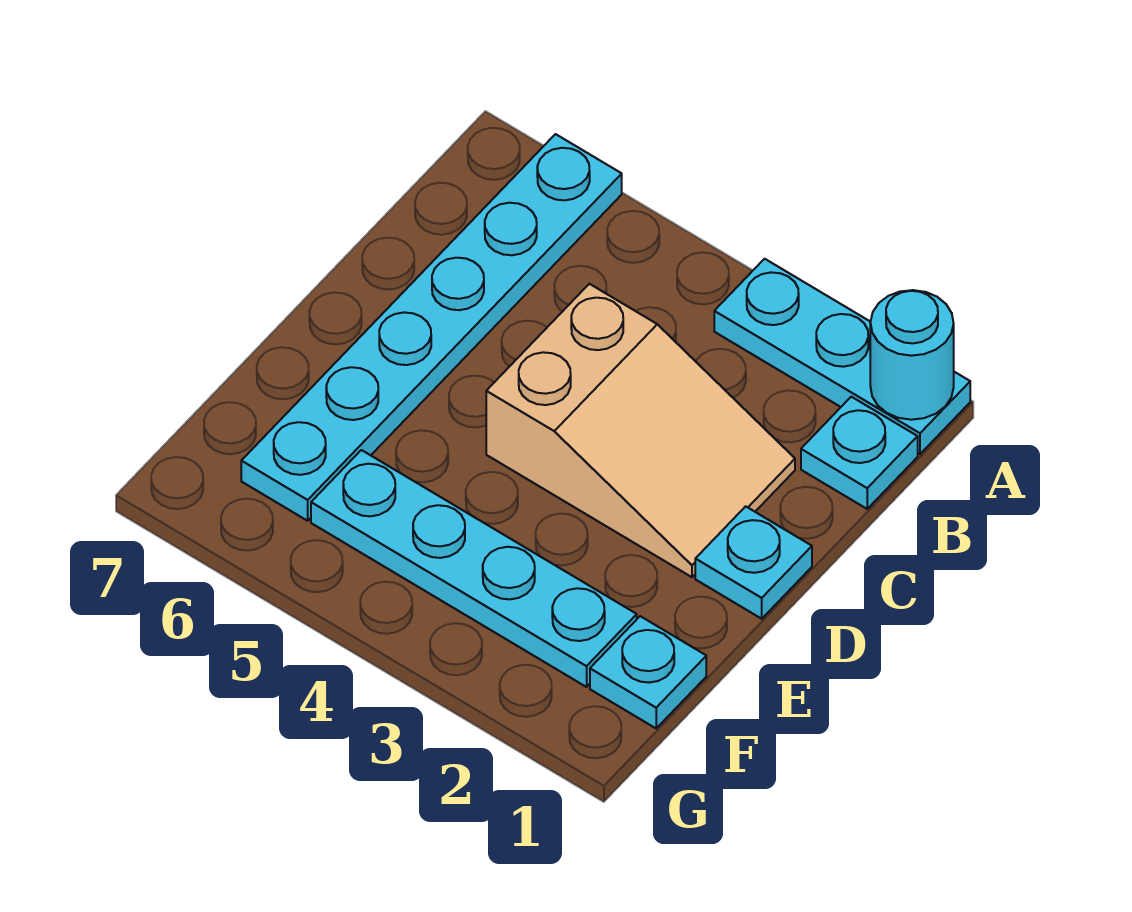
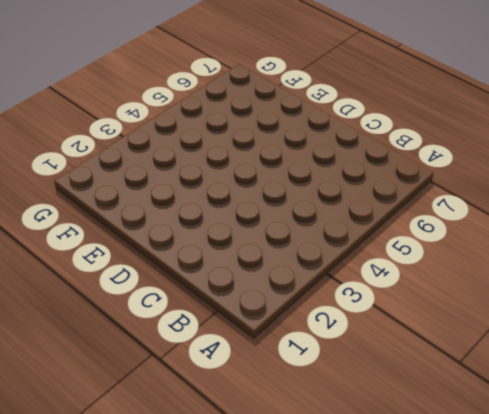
none -> cyan plate A1:A3 level 1
none -> cyan plate A6:F6 level 1

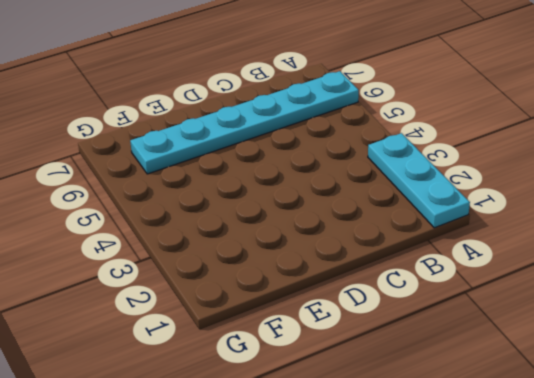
none -> cyan plate B1 level 1
none -> tan slope C2:D4 level 1 top 4

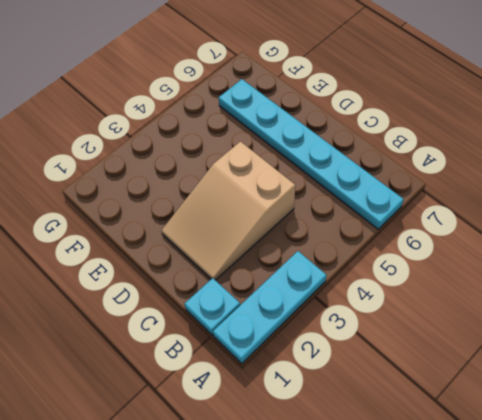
none -> cyan plate D1 level 1
none -> cyan plate F1 level 1

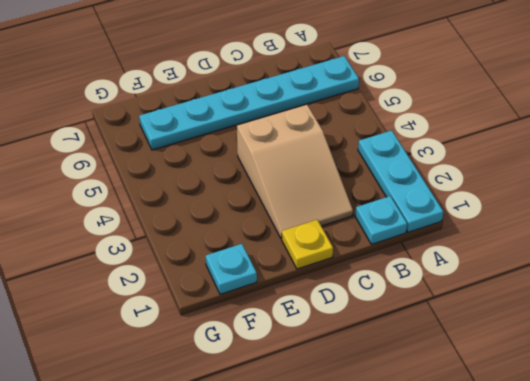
yellow plate D1 level 1 -> cyan plate D1 level 1
none -> cyan plate F2:F5 level 1
none -> cyan round brick A1 level 2

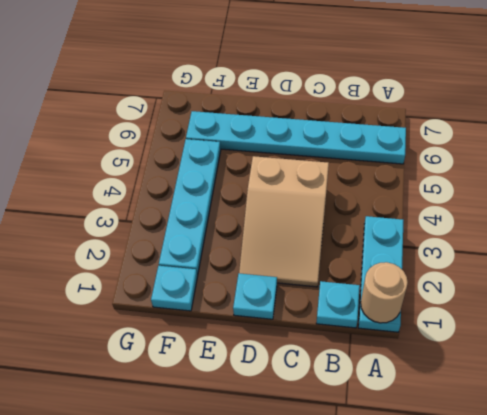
tan round brick A1 level 2 -> cyan round brick A1 level 2

